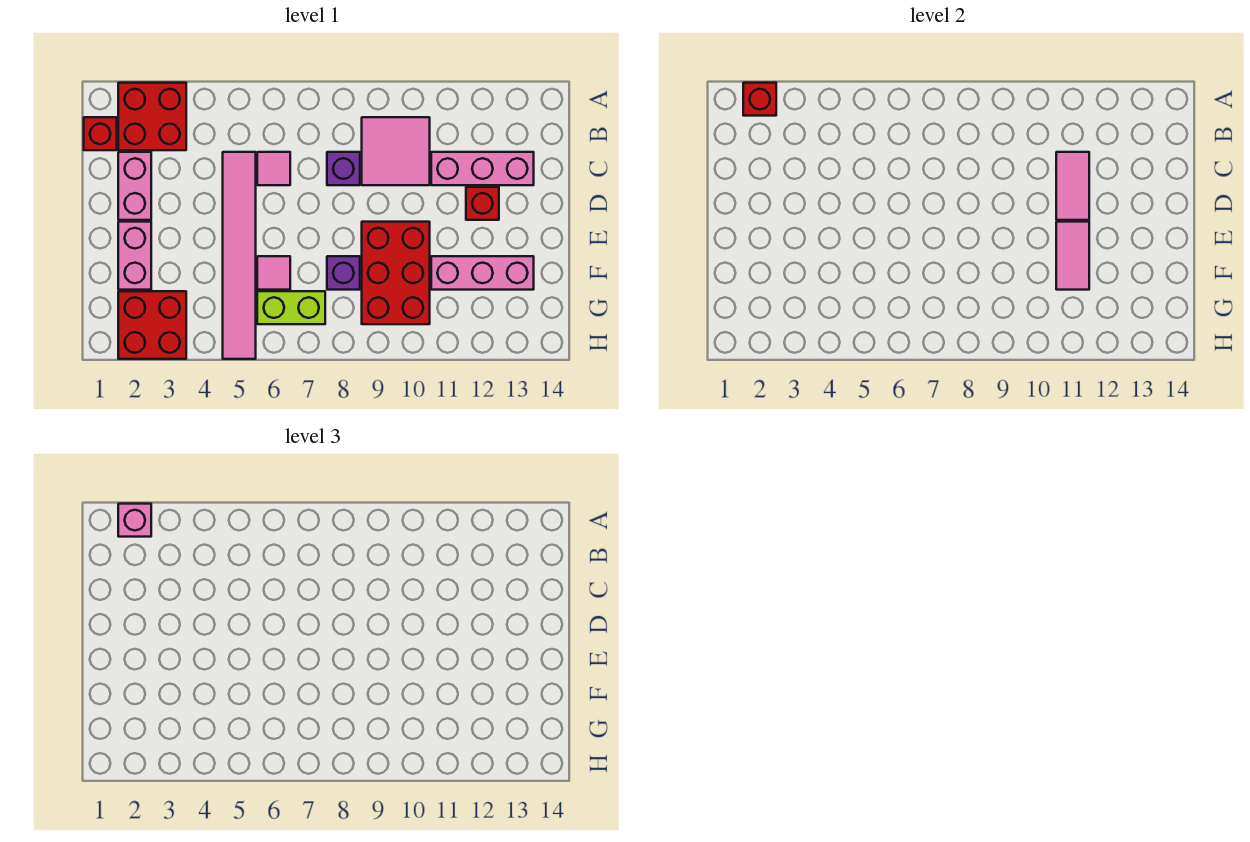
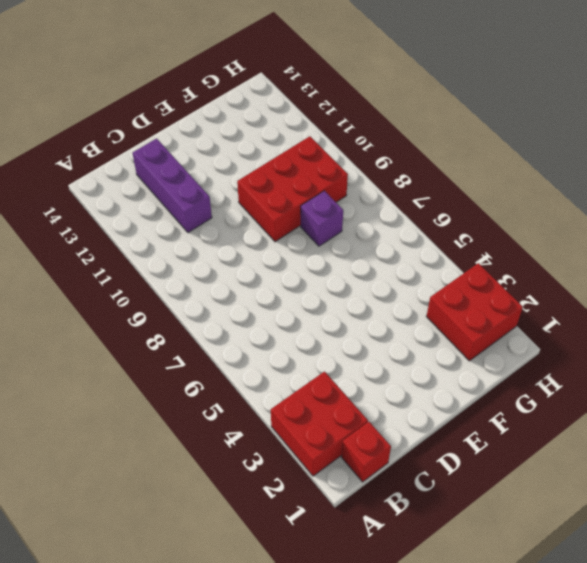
purple brick C11:C13 level 1 -> pink brick C11:C13 level 1
none -> pink tile B9:C10 level 1
none -> pink brick C2:D2 level 1
none -> pink tile C5:H5 level 1

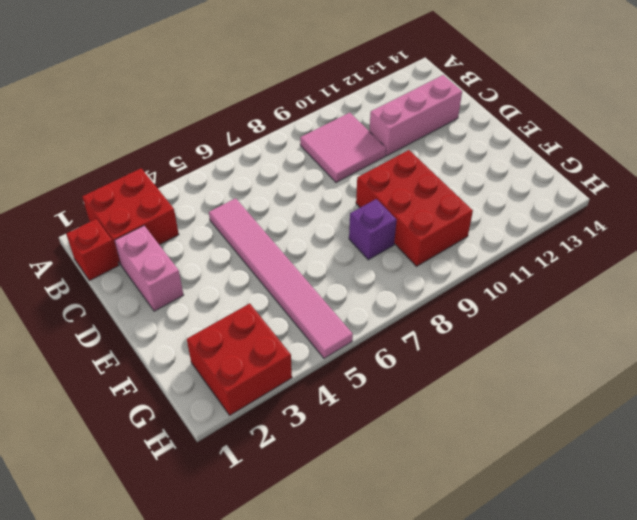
none -> pink tile C6 level 1
none -> purple brick C8 level 1
none -> red brick D12 level 1

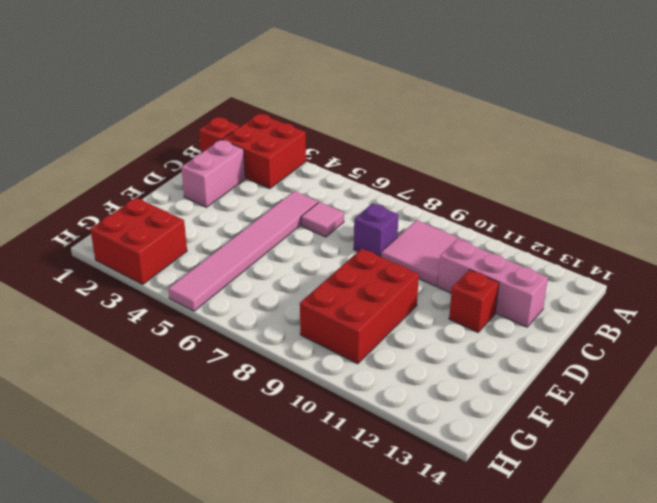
none -> pink brick E2:F2 level 1
none -> pink tile F6 level 1
none -> purple brick F8 level 1

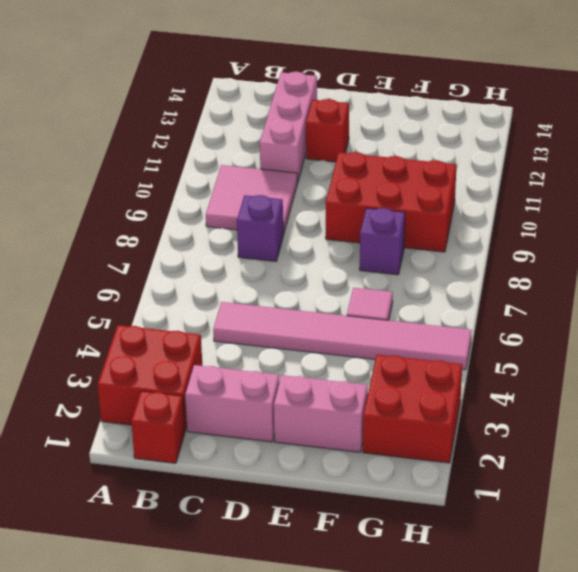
none -> pink tile C6 level 1
none -> pink brick F11:F13 level 1
none -> lime brick G6:G7 level 1

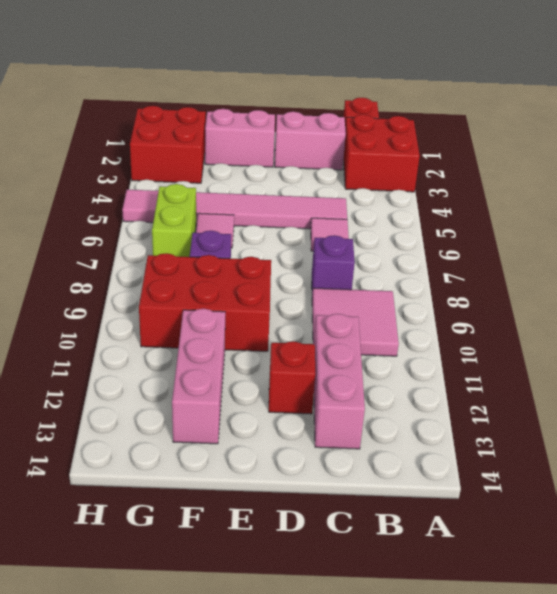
none -> red brick A2 level 2
none -> pink tile C11:D11 level 2
none -> pink tile E11:F11 level 2

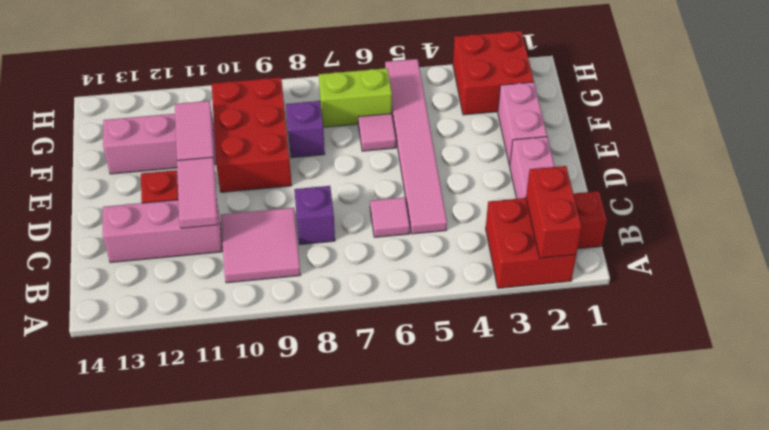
red brick A2:B2 level 2 -> red brick A2 level 2
none -> pink brick A2 level 3

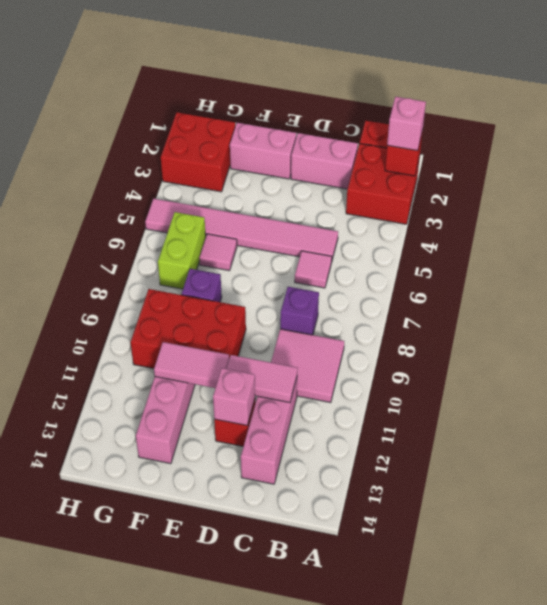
pink brick D12 level 2 -> none

